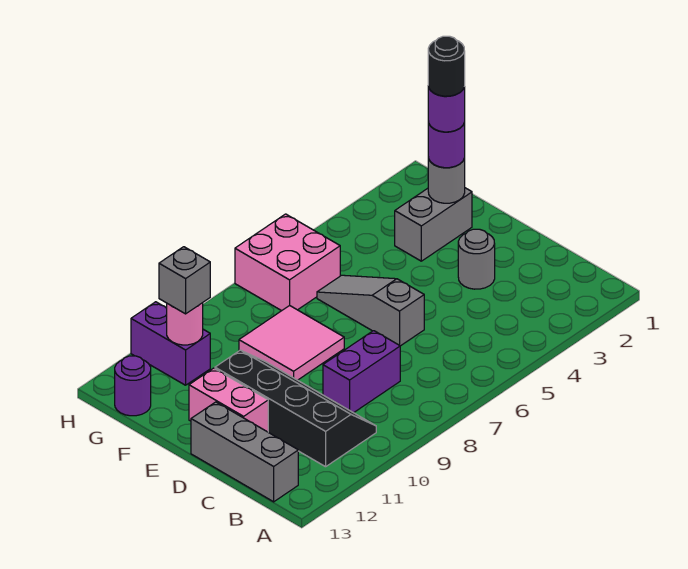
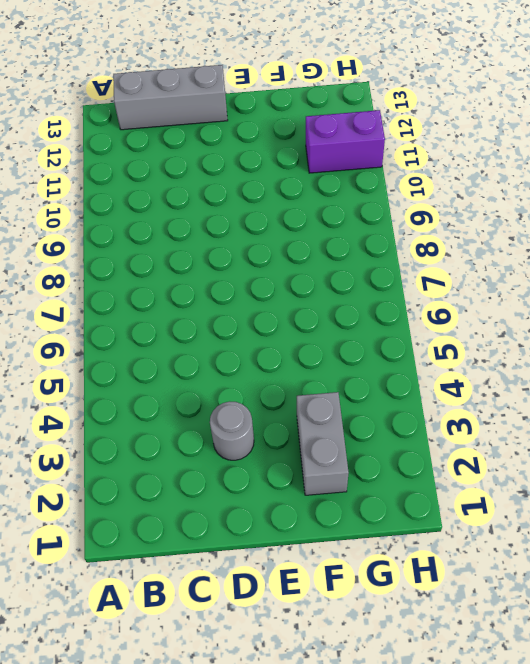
none -> black slope B10:E11 level 1 top 11
none -> purple brick C8:C9 level 1
none -> grey slope D6:F6 level 1 top D

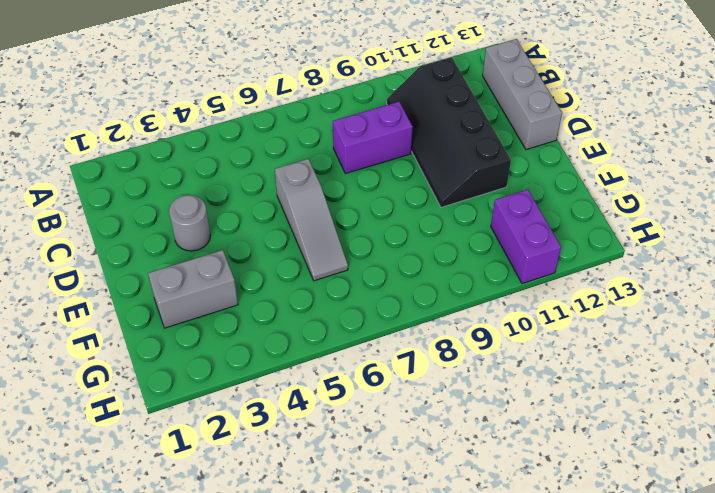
none -> pink brick D12:E12 level 1
none -> pink tile E8:F9 level 1
none -> pink brick G6:H7 level 1

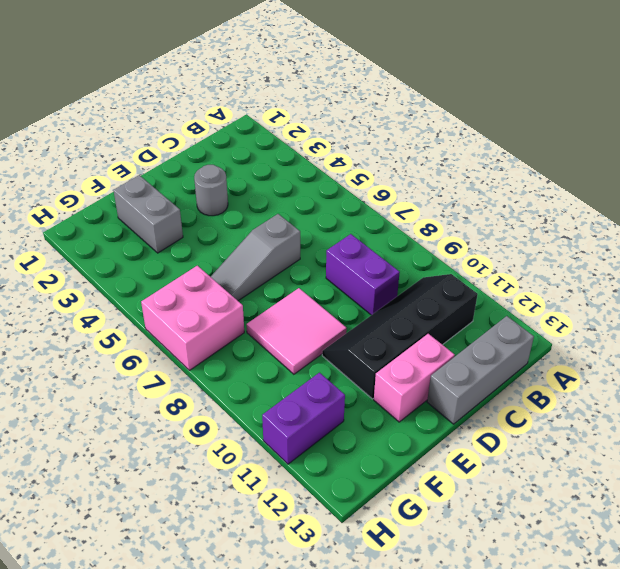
none -> purple round brick G13 level 1
none -> grey round brick F2 level 2
none -> pink round brick G11 level 2

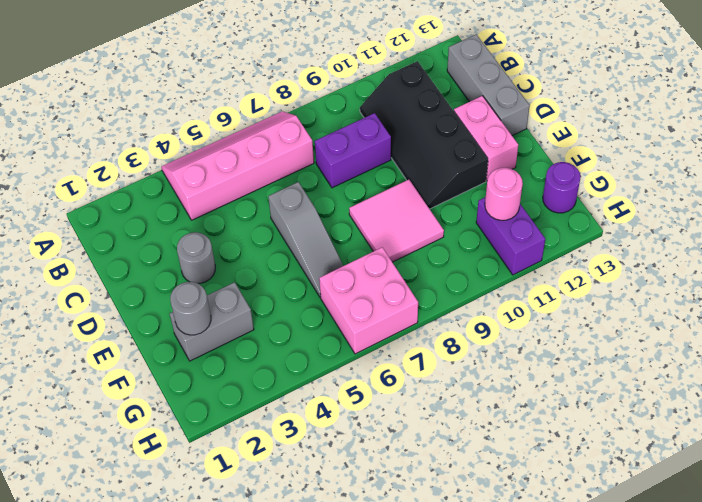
pink slope A4:B7 level 1 top B -> none
none -> purple round brick F2 level 3
none -> grey brick G11 level 3
none -> purple round brick F2 level 4

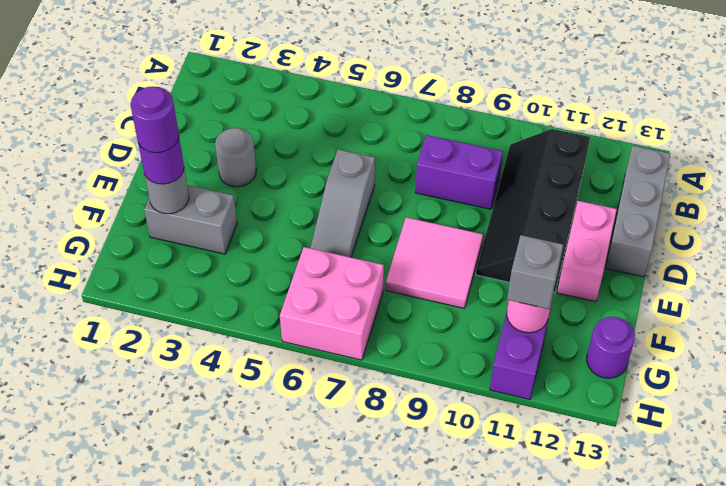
none -> black round brick F2 level 5

